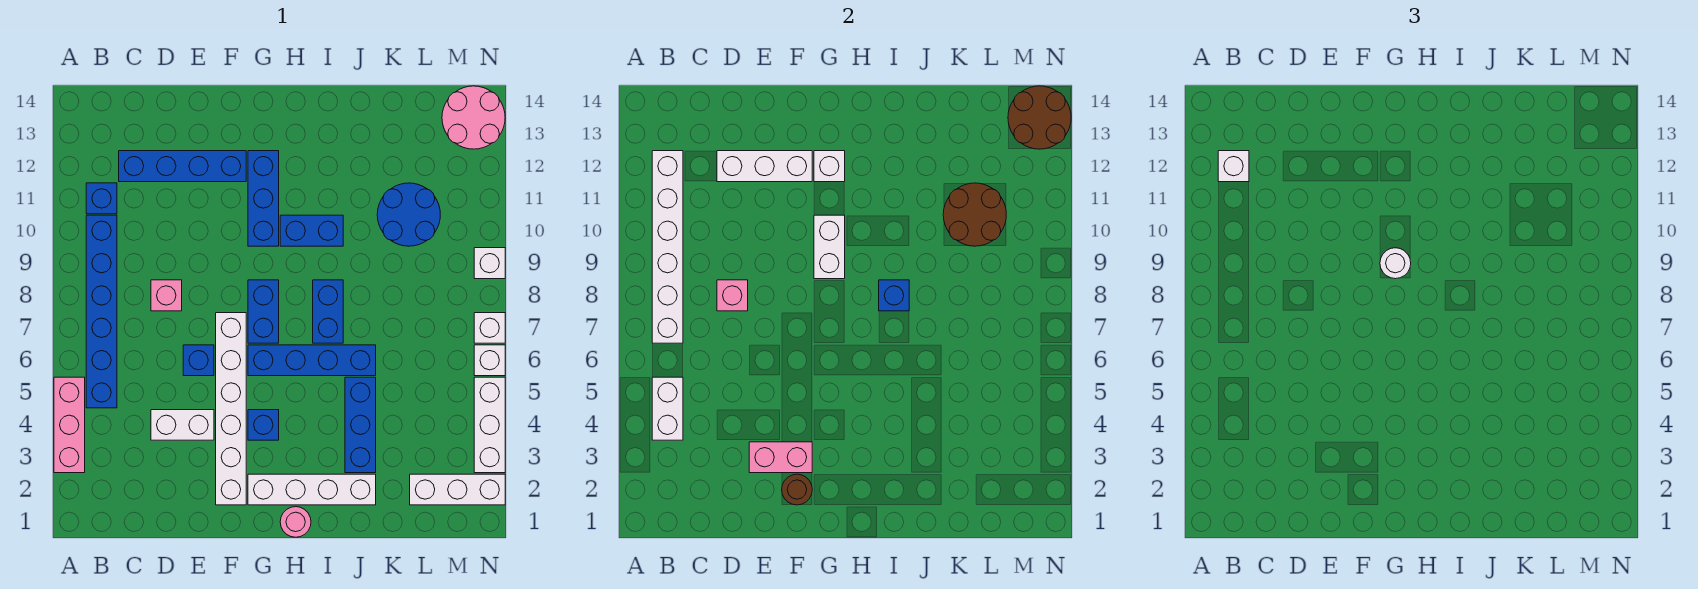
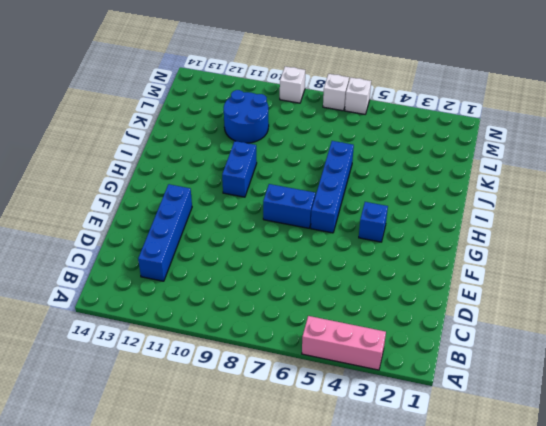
none -> blue brick B5:B10 level 1
none -> blue brick B11 level 1
none -> white brick D4:E4 level 1
none -> pink brick D8 level 1

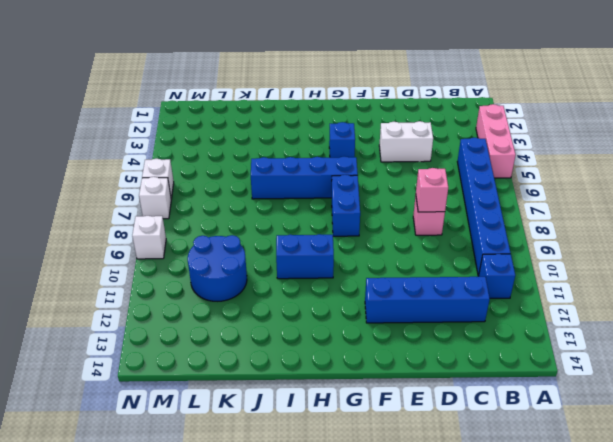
none -> blue brick E6 level 1
none -> white brick F2:F7 level 1
none -> white brick G2:J2 level 1
none -> blue brick G10:G12 level 1

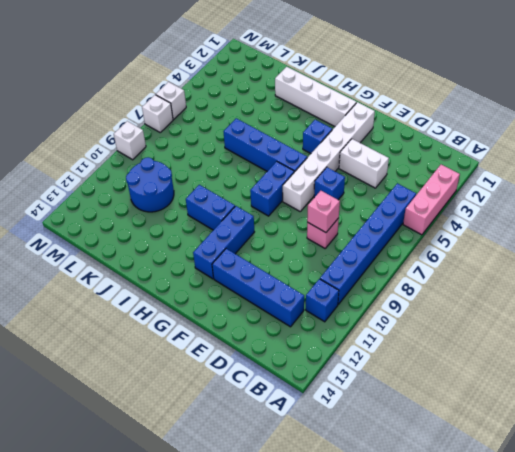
none -> pink round brick H1 level 1
none -> blue brick I7:I8 level 1
none -> blue brick J3:J5 level 1
none -> white brick L2:N2 level 1

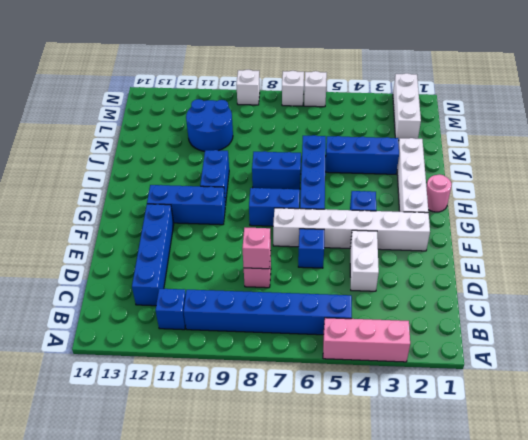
none -> pink round brick M13:N14 level 1
none -> white brick N3:N5 level 1
none -> white brick B4:B5 level 2
none -> white brick B7:B12 level 2

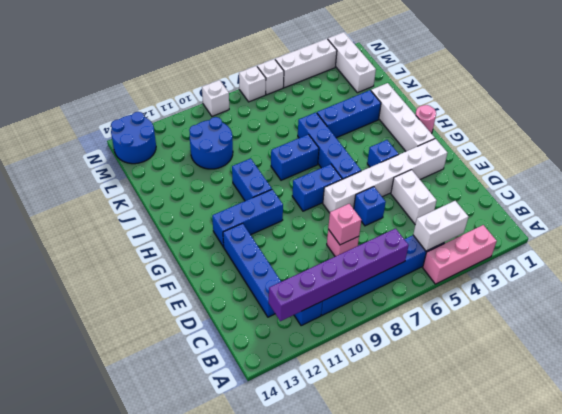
purple brick B7:B12 level 2 -> white brick B7:B12 level 2
blue round brick M13:N14 level 1 -> pink round brick M13:N14 level 1
none -> white brick D12:F12 level 2
none -> pink brick E3:F3 level 2
none -> brown round brick F2 level 2
none -> white brick G9:G10 level 2

